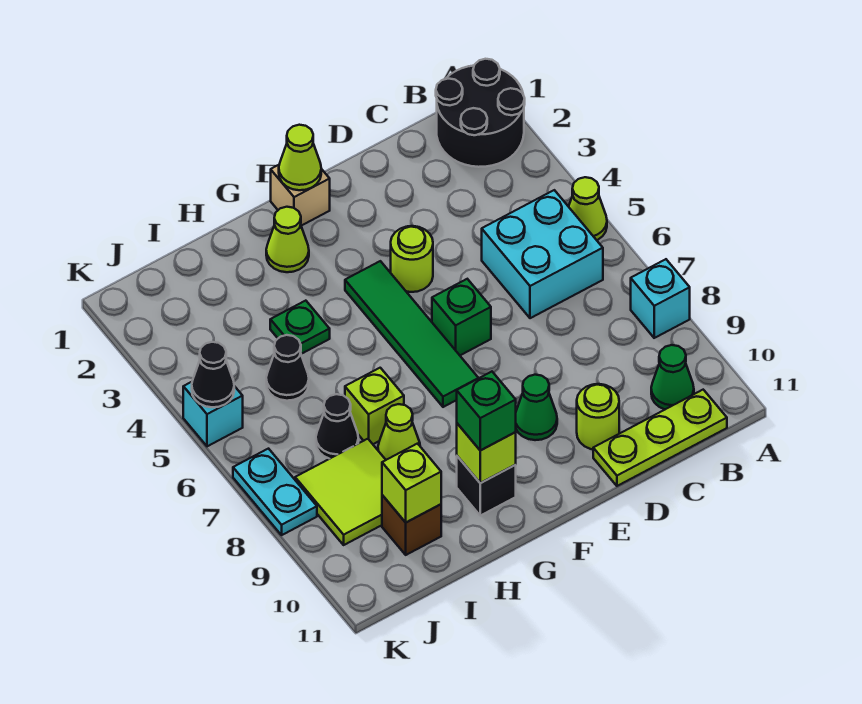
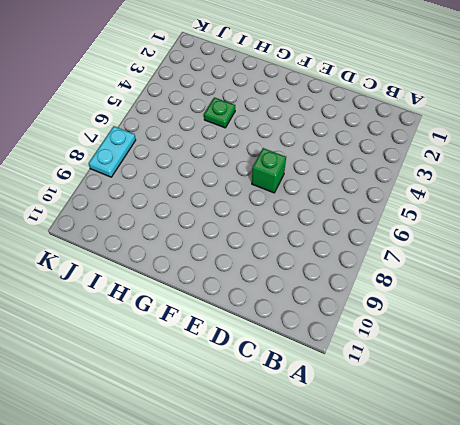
none -> black round brick A1:B2 level 1
none -> lime cone A5 level 1
none -> cyan brick A8 level 1

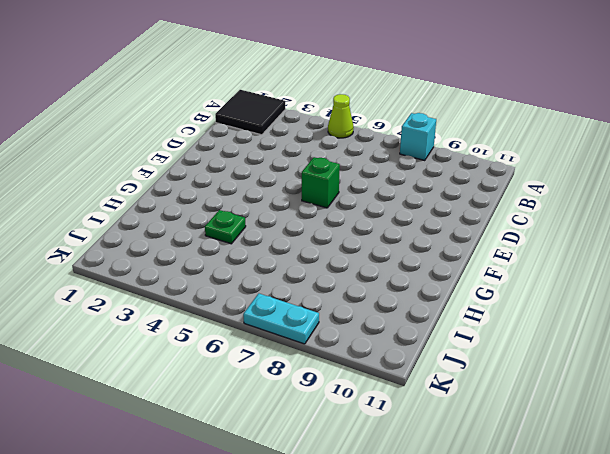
black tile A1:B2 level 1 -> black round brick A1:B2 level 1
none -> cyan brick B5:C6 level 1
none -> green cone B10 level 1
none -> lime plate B11:D11 level 1

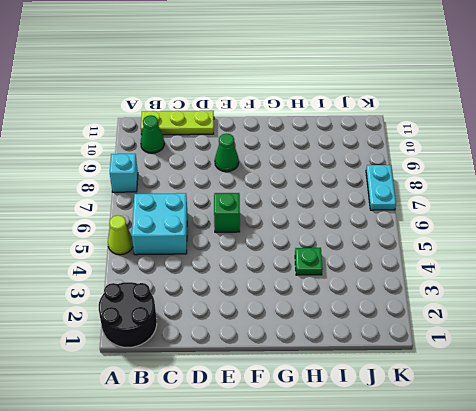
none -> lime round brick D10 level 1
none -> lime round brick E4 level 1
none -> tan brick F1 level 1

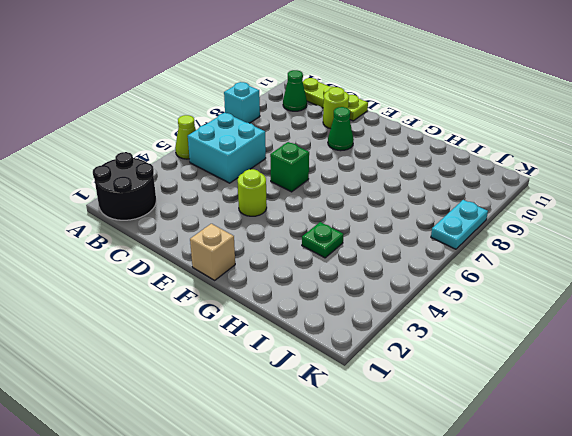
none -> green tile F4:F7 level 1
none -> lime cone G2 level 1
none -> black brick G10 level 1

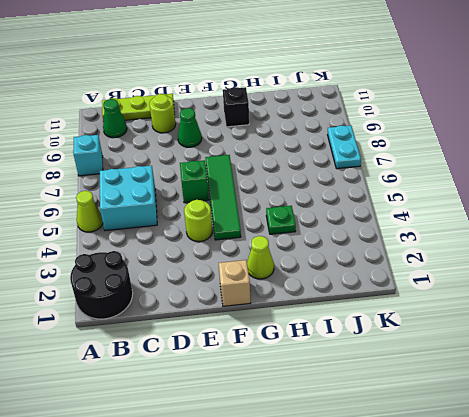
none -> lime brick H7 level 1
none -> lime cone H8 level 1
none -> black cone I5 level 1

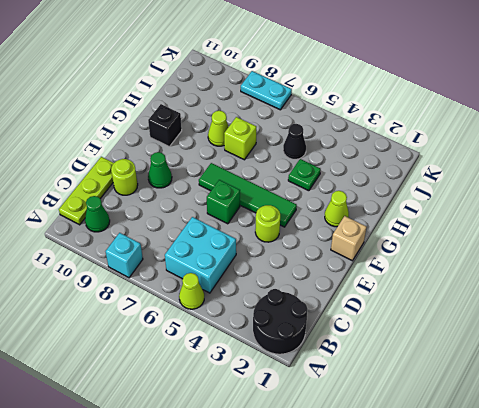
none -> black cone I7 level 1
none -> lime tile I8:J9 level 1
none -> brown brick I10 level 1

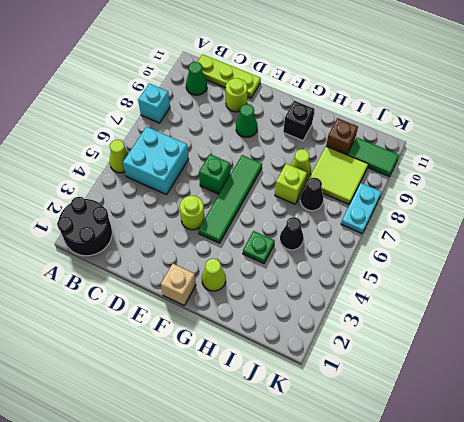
green tile J10:K10 level 1 -> none
none -> cyan brick K5 level 1
none -> lime cone F1 level 2
none -> lime brick G10 level 2

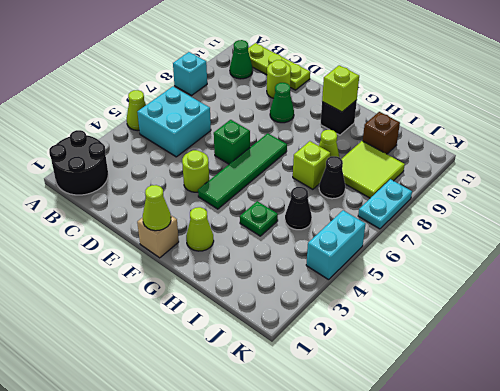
cyan brick K4:K5 level 1 -> cyan brick K5 level 1
none -> lime brick I10 level 2
none -> black cone K5 level 2
none -> green brick G10 level 3

